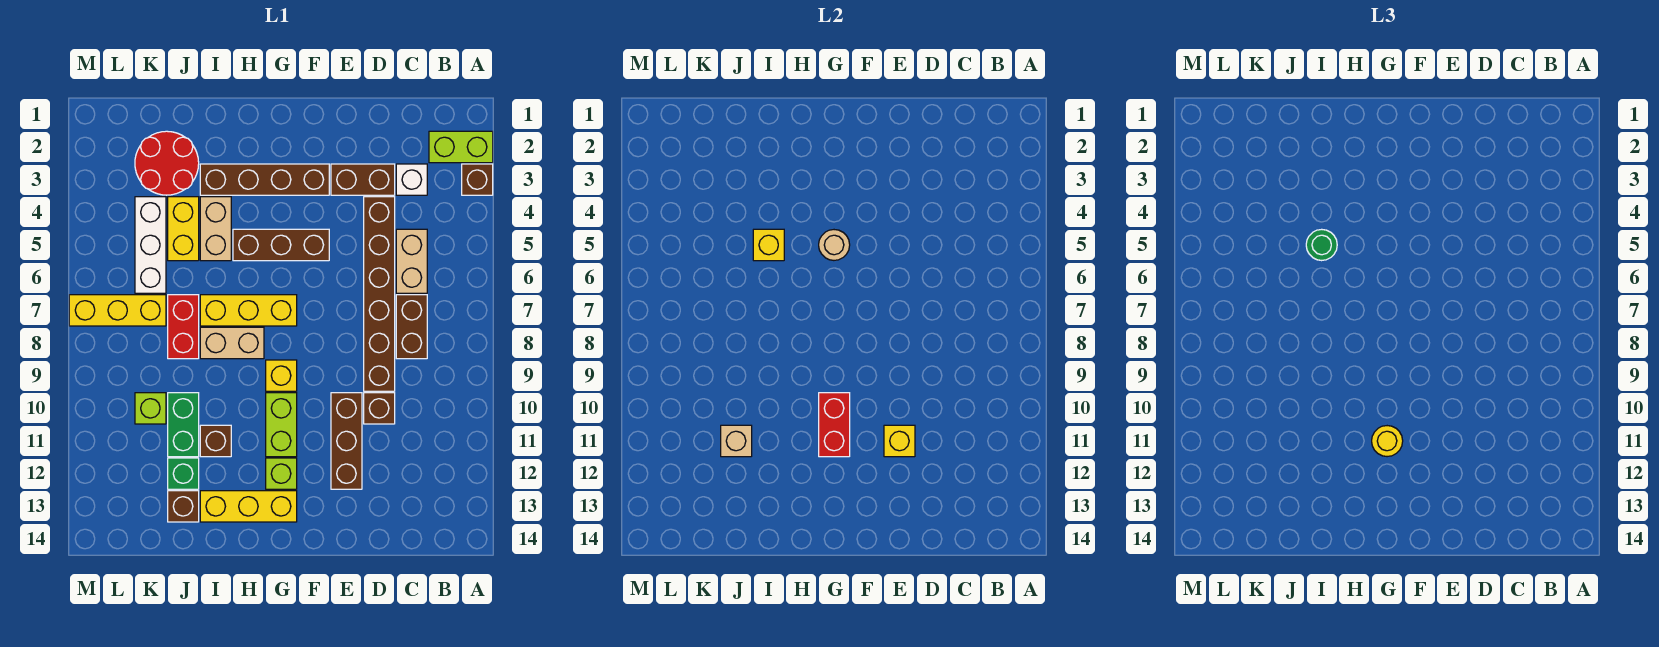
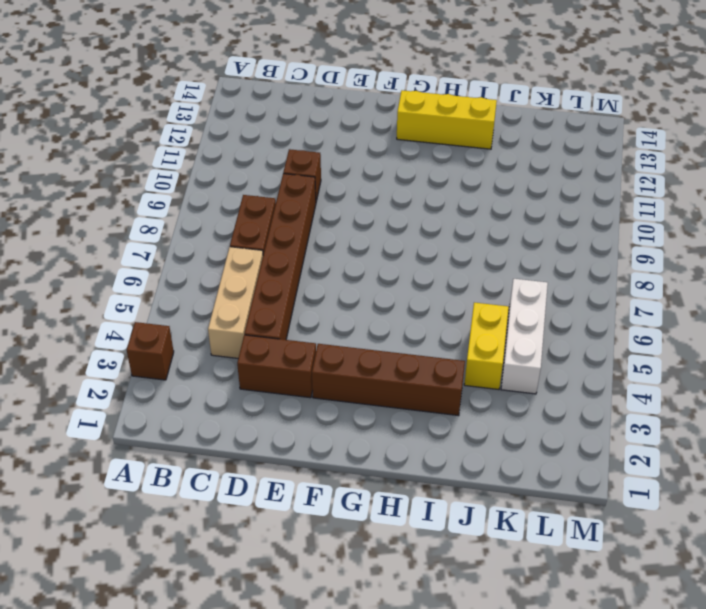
tan brick C4:C6 level 1 -> tan brick C5:C6 level 1
none -> lime brick A2:B2 level 1
none -> white brick C3 level 1
none -> brown brick E10:E12 level 1
none -> brown brick F5:H5 level 1

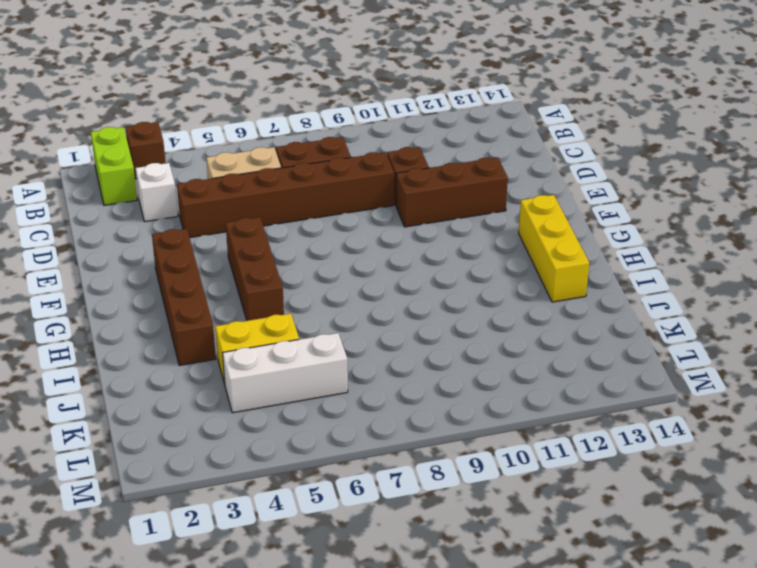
none -> brown brick D3:E3 level 1
none -> yellow brick G7:I7 level 1
none -> yellow brick G9 level 1
none -> lime brick G10:G11 level 1

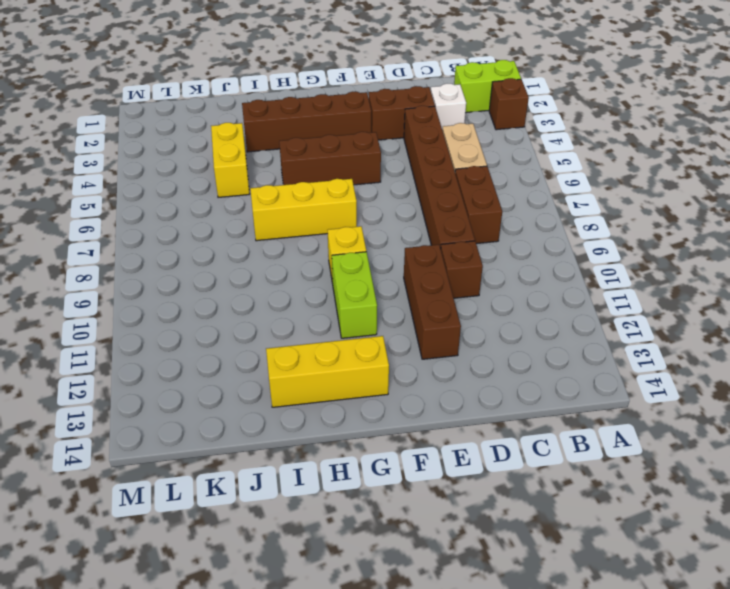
none -> lime brick G12 level 1
none -> tan brick H8:I8 level 1
none -> tan brick I4:I5 level 1
none -> brown brick I11 level 1

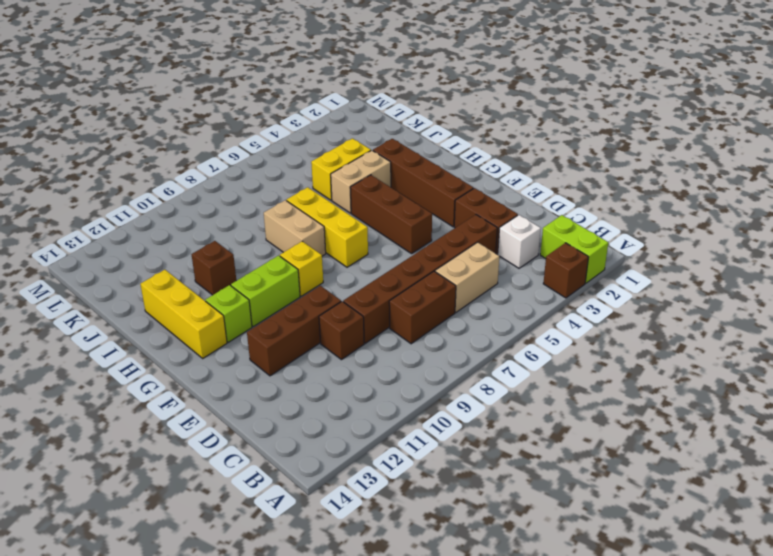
none -> red round brick J2:K3 level 1
none -> red brick J7:J8 level 1
none -> green brick J10:J11 level 1
none -> green brick J12 level 1

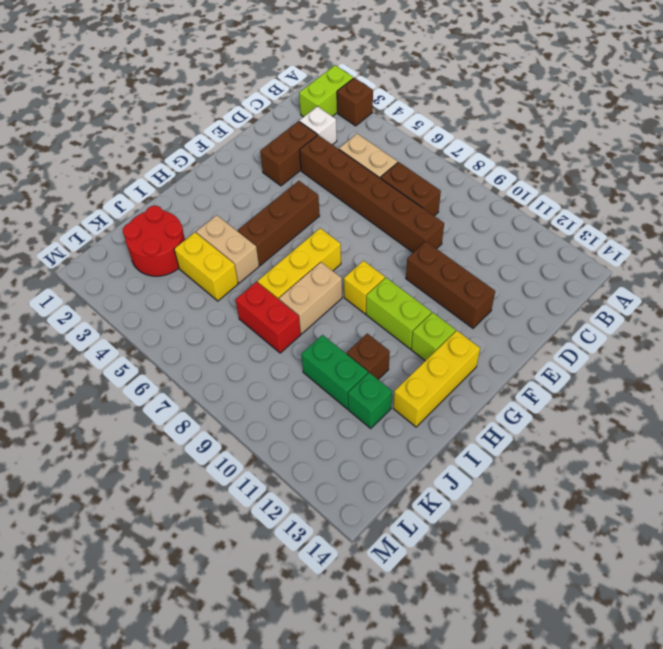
none -> brown brick D10 level 1
none -> brown brick F3:I3 level 1
none -> brown brick J13 level 1
none -> white brick K4:K6 level 1

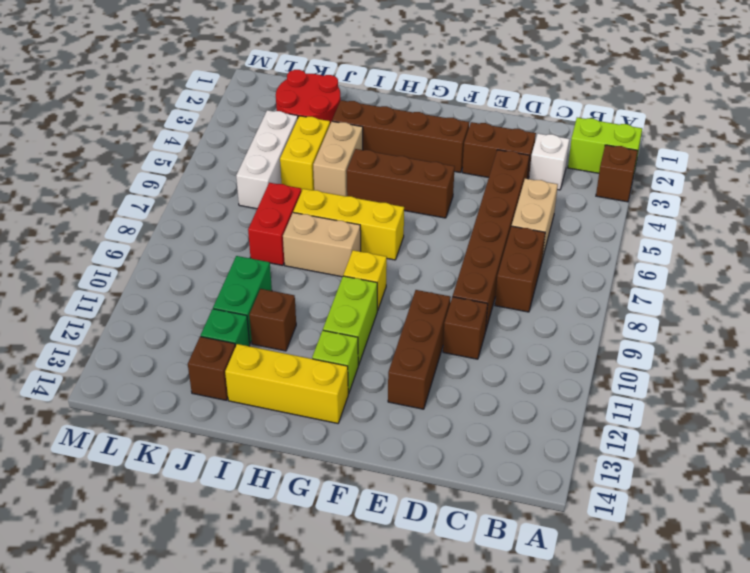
none -> yellow brick K7:M7 level 1
none -> lime brick K10 level 1
none -> yellow brick E11 level 2
none -> tan round brick G5 level 2

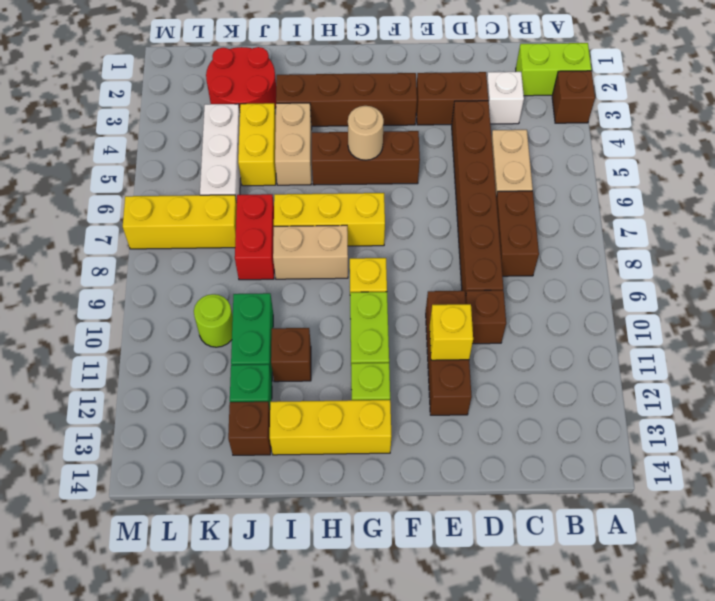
lime round brick K10 level 1 -> lime brick K10 level 1
none -> red brick G10:G11 level 2
none -> yellow brick I5 level 2
none -> tan brick J11 level 2
none -> yellow round brick G11 level 3

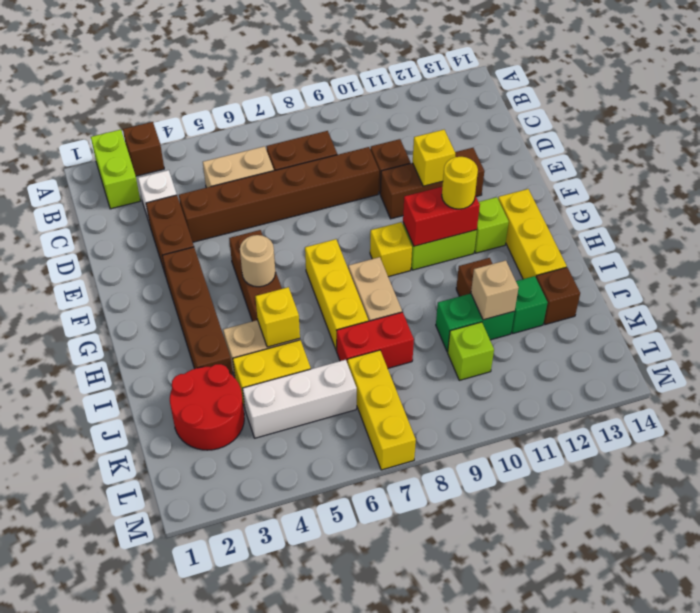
none -> green round brick I5 level 3

